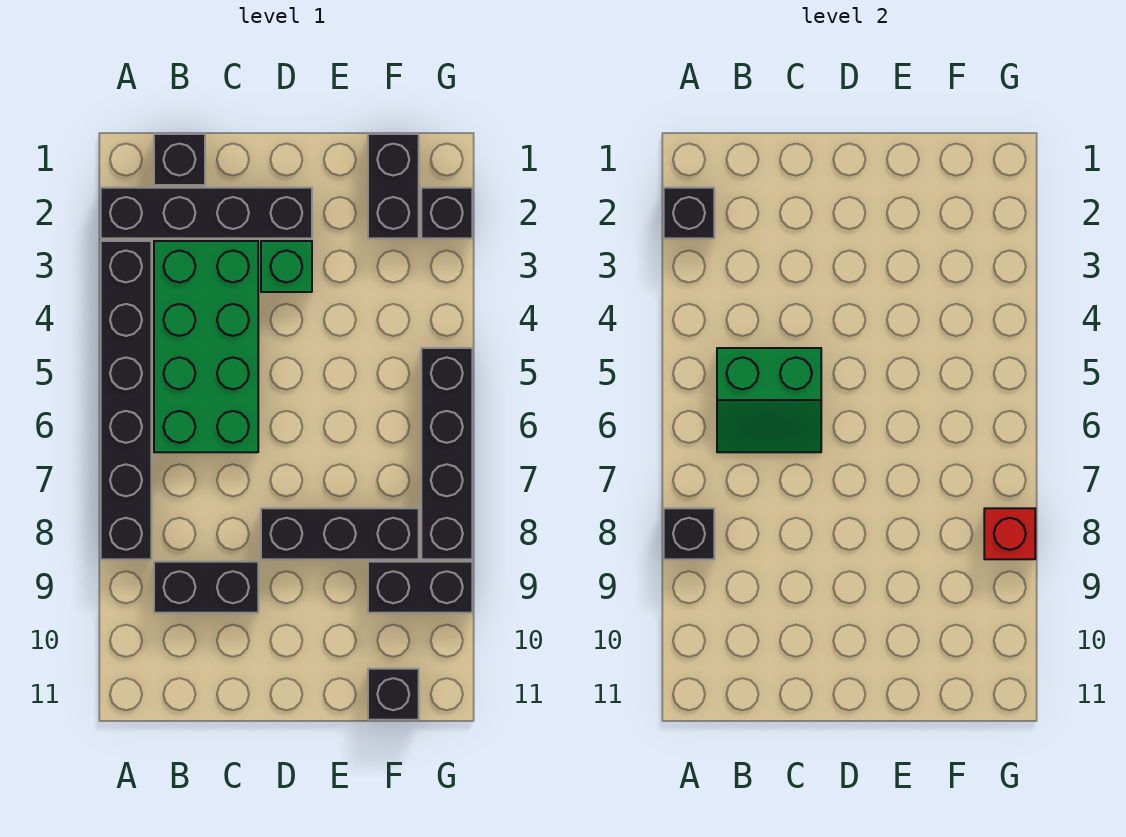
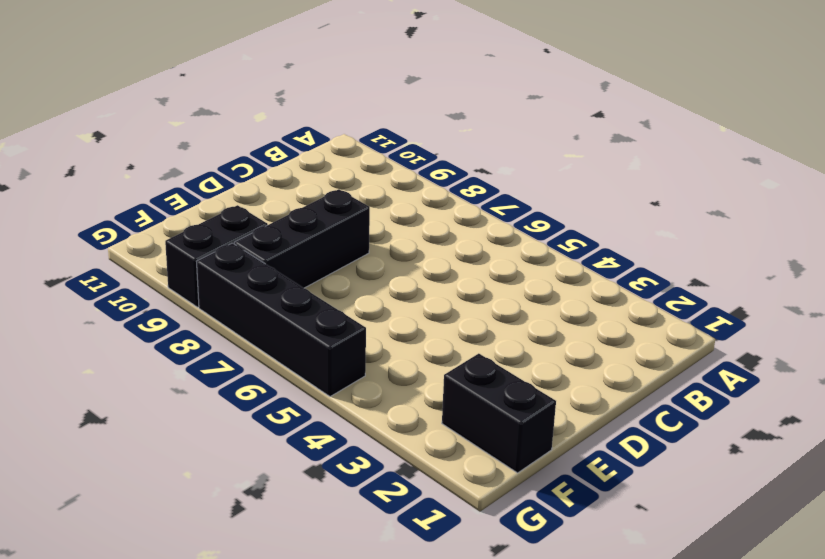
none -> black brick A2:D2 level 1
none -> black brick A3:A8 level 1
none -> black brick B1 level 1

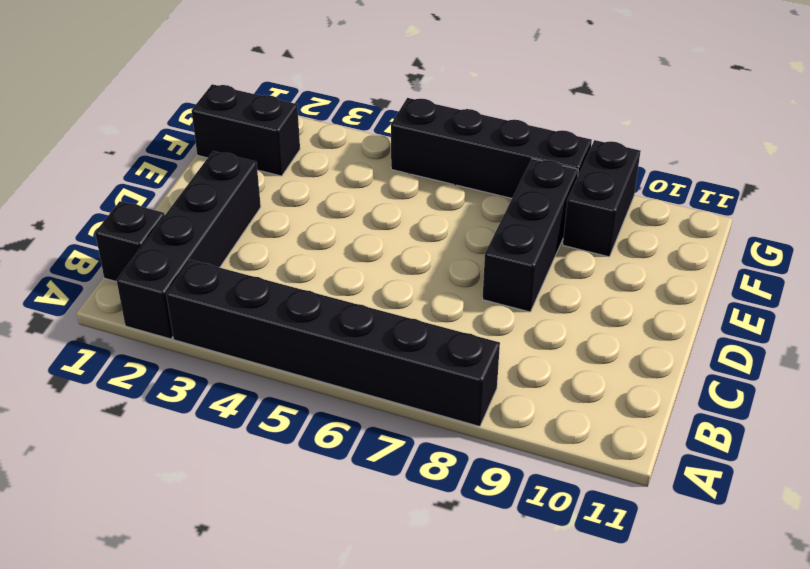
none -> green brick B3:C6 level 1
none -> black brick B9:C9 level 1
none -> green brick D3 level 1

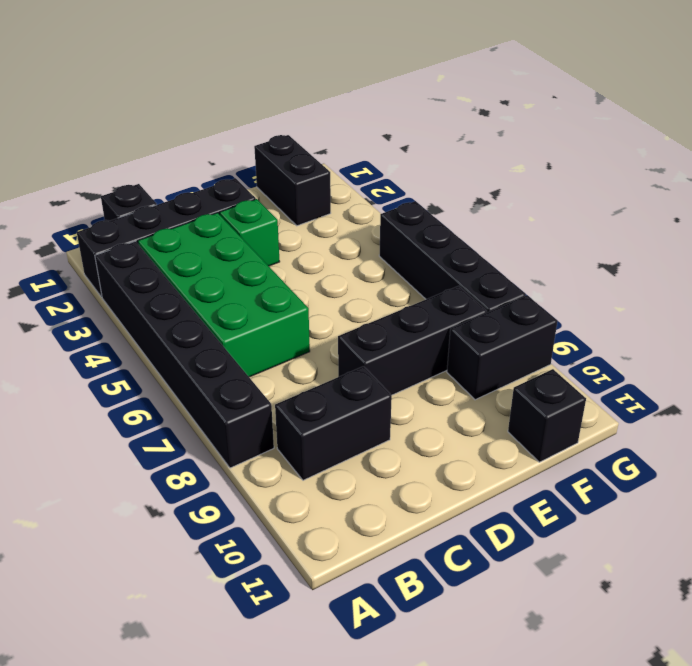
none -> black brick G2 level 1
none -> black brick A2 level 2
none -> black brick A8 level 2

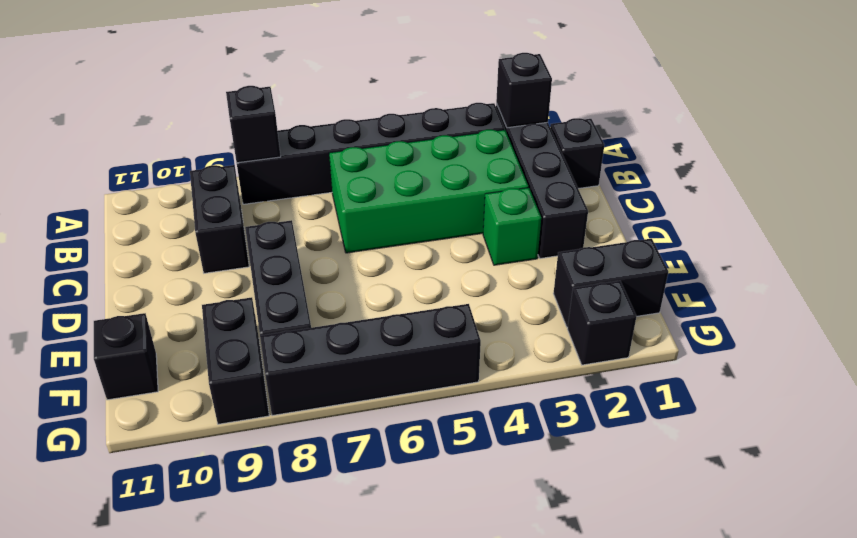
none -> green slope B5:C6 level 2 top 5
none -> red brick G8 level 2

